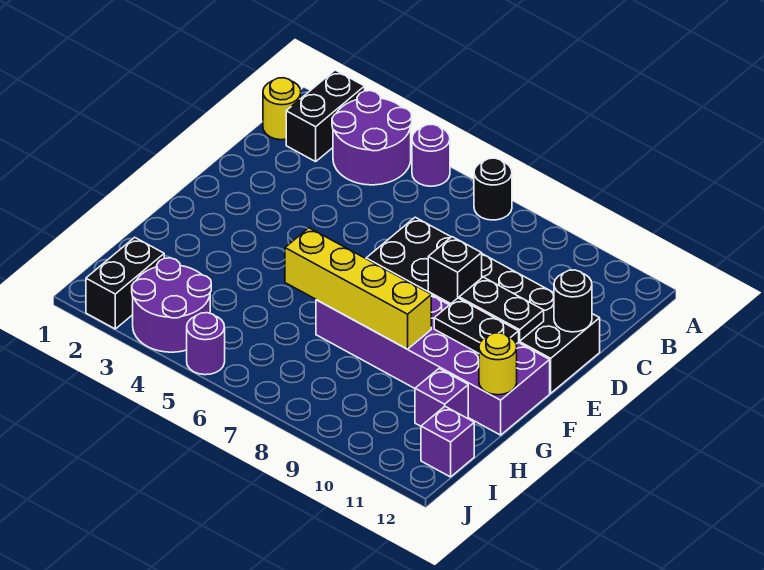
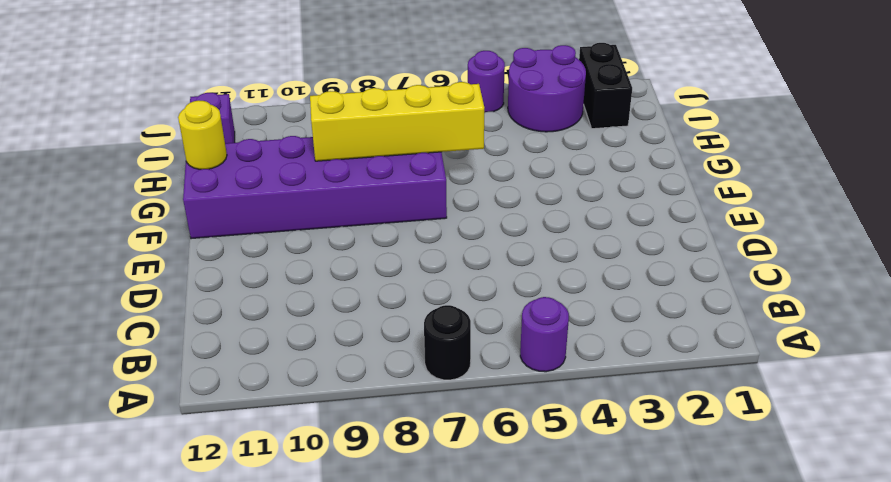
none -> black brick A2:B2 level 1
none -> purple round brick A3:B4 level 1
none -> yellow round brick B1 level 1

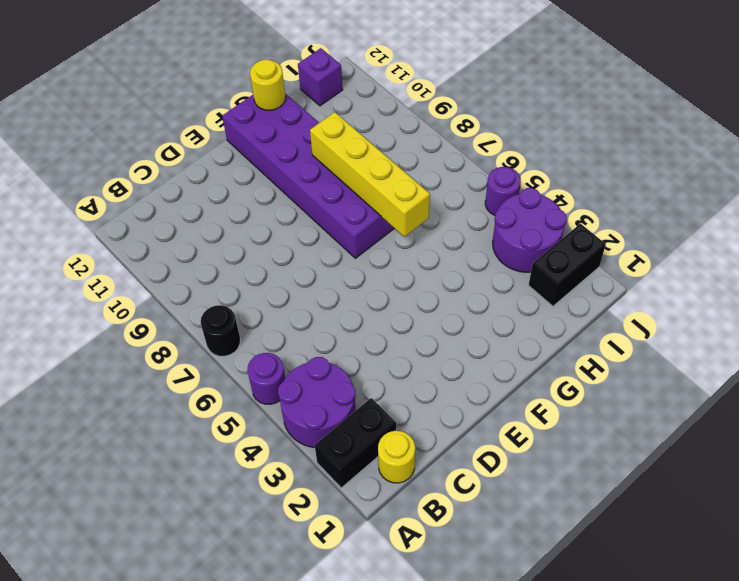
none -> black brick D7:E12 level 1
none -> purple brick H11 level 1
none -> black round brick D12 level 2

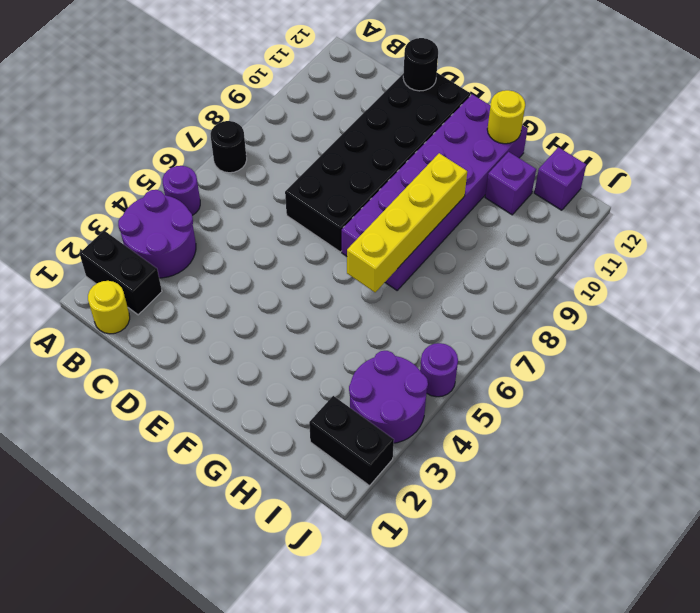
none -> black brick E9 level 2
none -> black plate E10:E11 level 2
none -> black plate F10:F11 level 2

